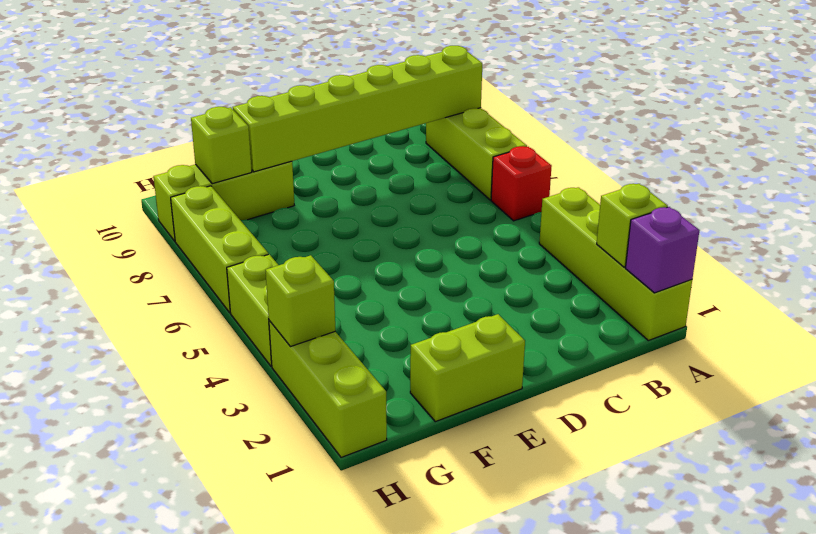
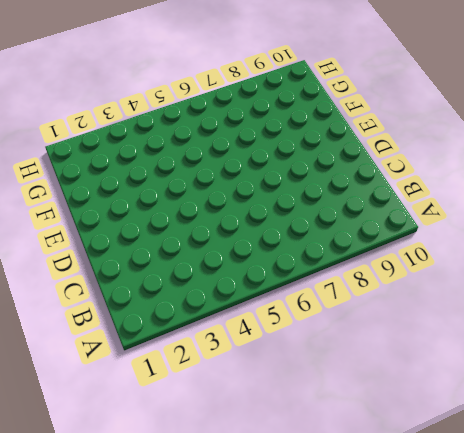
none -> lime brick A1:A4 level 1
none -> red brick A6 level 1
none -> lime brick A7:A9 level 1

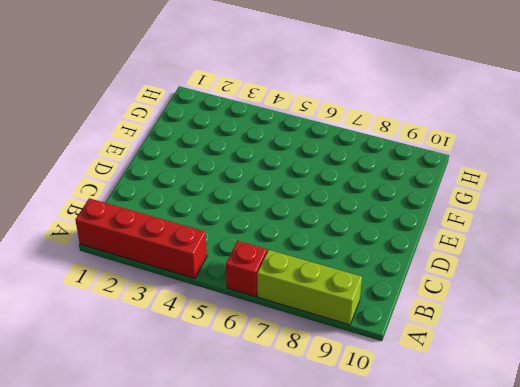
red brick A1:A4 level 1 -> lime brick A1:A4 level 1
none -> lime brick E1:F1 level 1
none -> lime brick F9:H9 level 1
none -> lime brick H1:H3 level 1

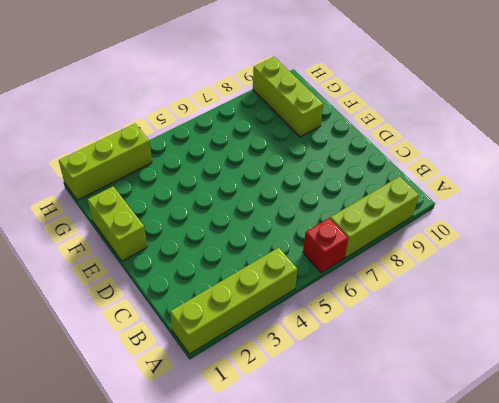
none -> lime brick H4:H5 level 1
none -> lime brick H6:H8 level 1
none -> purple brick A1 level 2

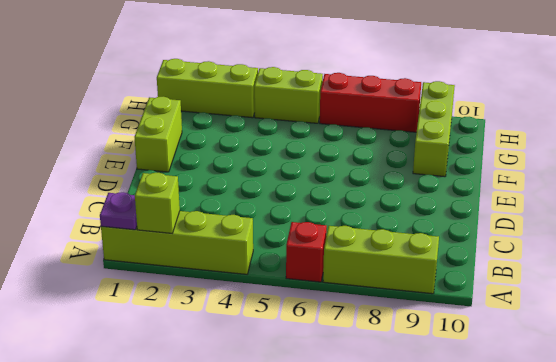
purple plate A1 level 2 -> purple brick A1 level 2
red brick H6:H8 level 1 -> lime brick H6:H8 level 1
none -> lime brick A9:F9 level 2
none -> lime brick G9 level 2
none -> lime brick H3 level 2

